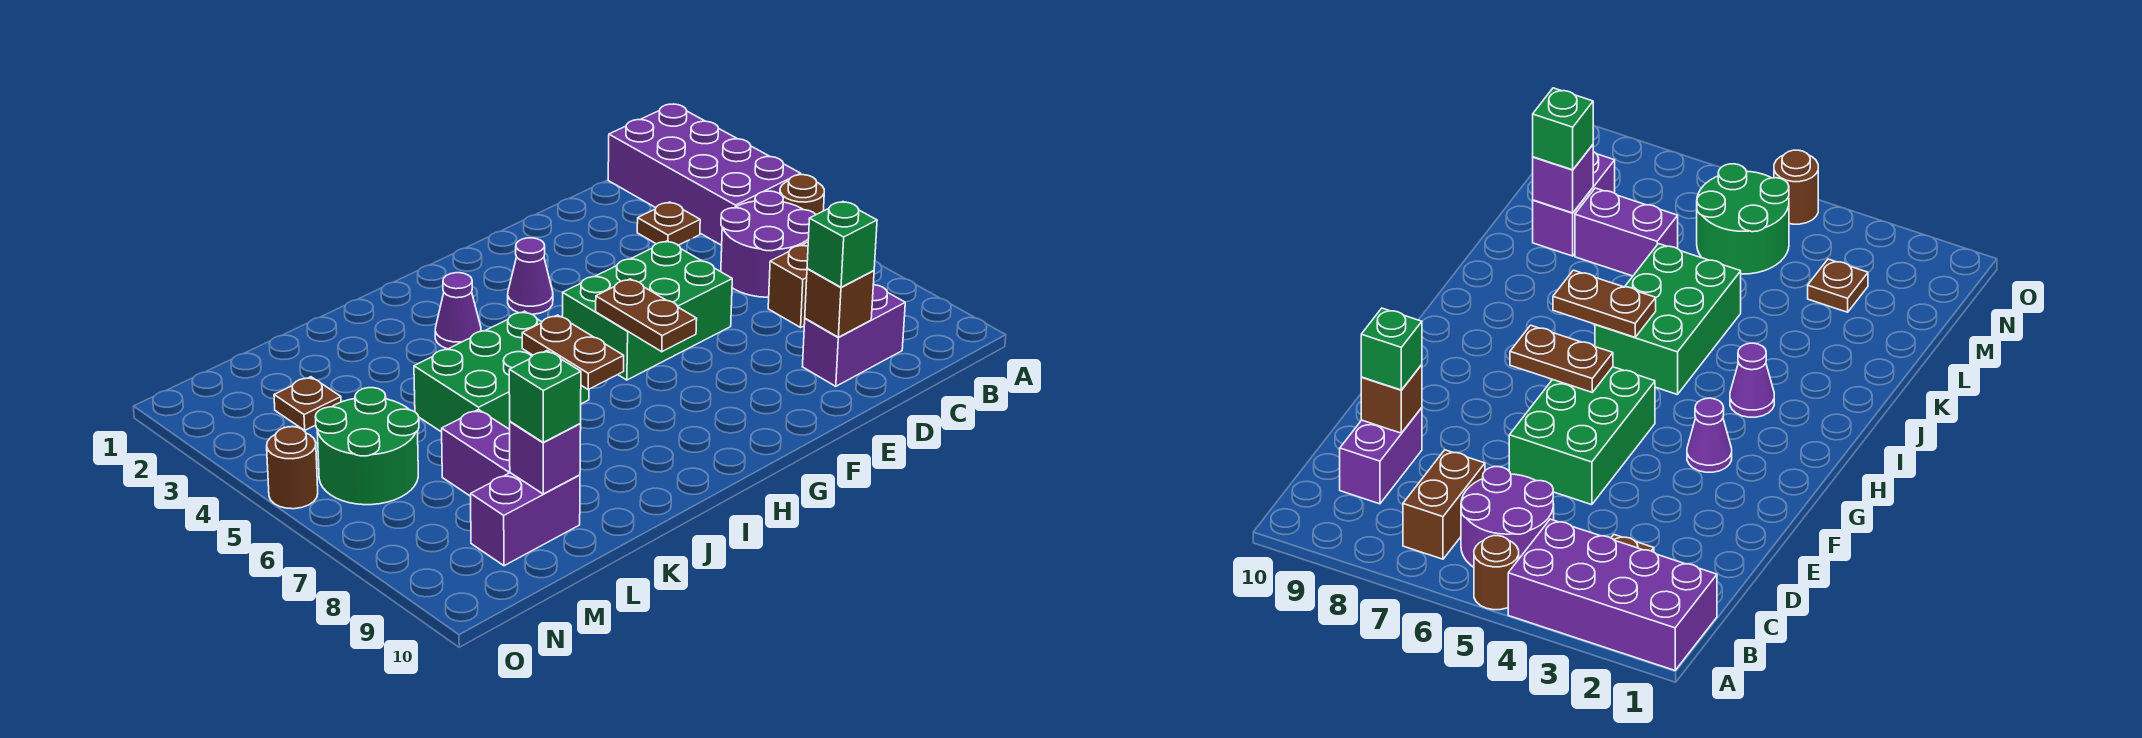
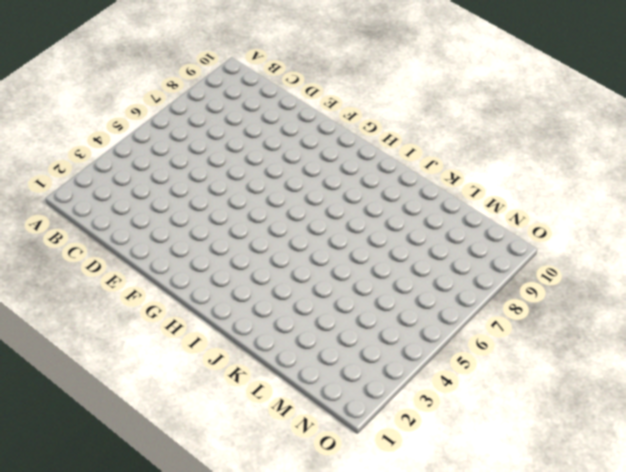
none -> purple brick A1:B4 level 1
none -> brown round brick A5 level 1
none -> purple round brick B5:C6 level 1

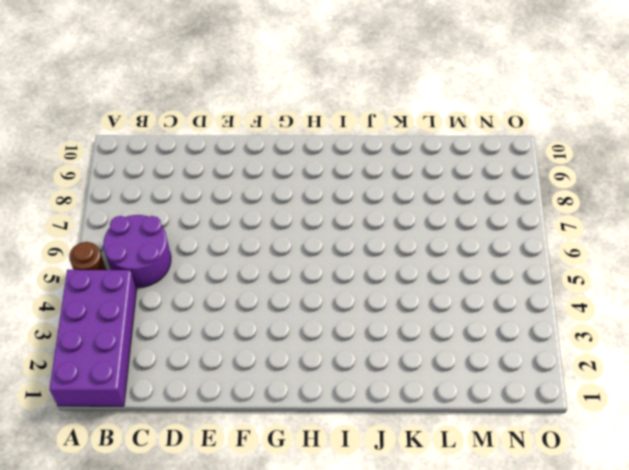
none -> brown brick B7:C7 level 1
none -> brown plate C3 level 1
none -> purple brick C9:D9 level 1

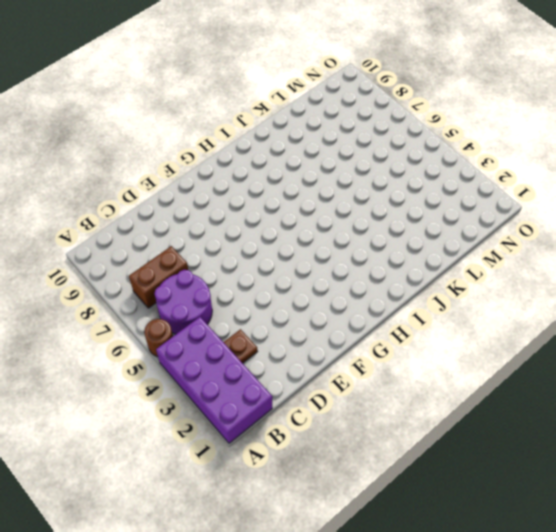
none -> purple brick C9:D9 level 1
none -> green brick E5:G6 level 1
none -> purple cone G3 level 1

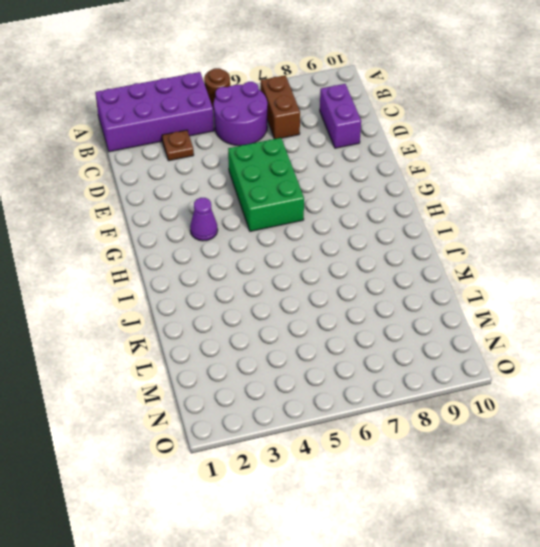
none -> purple cone I3 level 1
none -> green brick I5:K6 level 1
none -> purple brick L7:L8 level 1

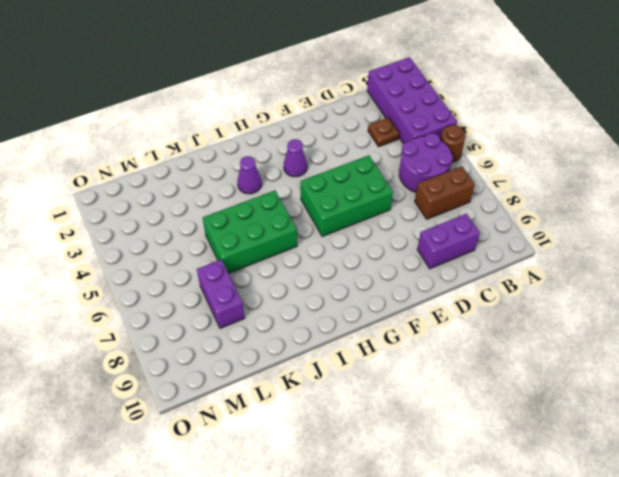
none -> purple brick L9:M9 level 1
none -> brown plate M3 level 1
none -> green round brick M5:N6 level 1

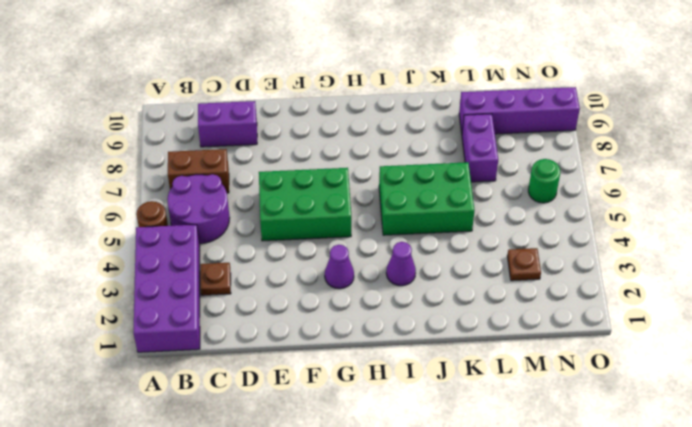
purple brick L9:O9 level 1 -> purple brick L9:M9 level 1
green round brick N6 level 1 -> green round brick M5:N6 level 1
none -> brown round brick O5 level 1
none -> brown brick D9 level 2
none -> brown plate G6:G7 level 2

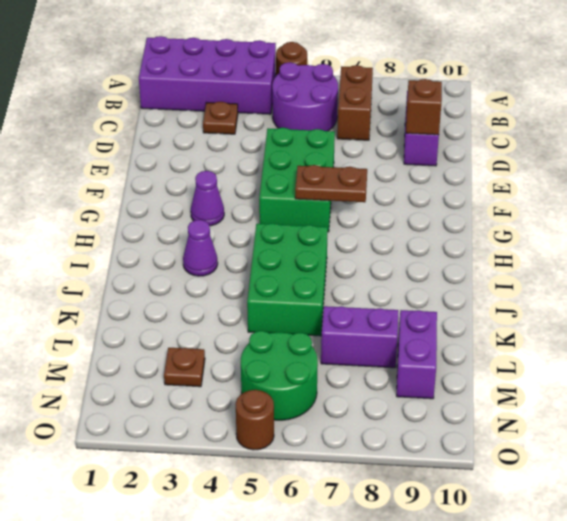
none -> brown plate I6:I7 level 2
none -> purple brick L9 level 2
none -> green brick D9 level 3

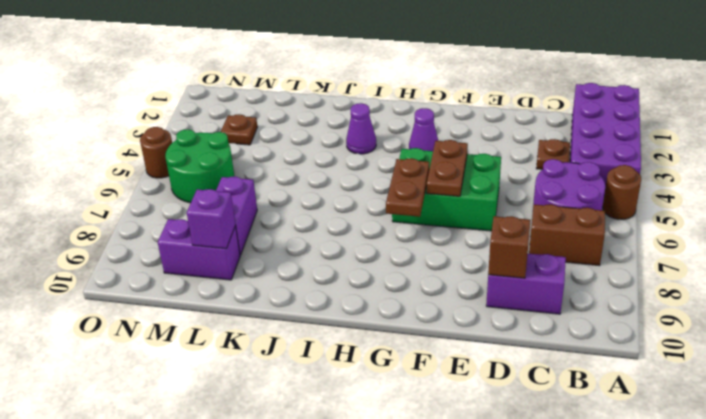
brown plate F5:F6 level 2 -> brown plate I6:I7 level 2
none -> green brick I5:K6 level 1
none -> green brick D9 level 3
none -> green brick L9 level 3

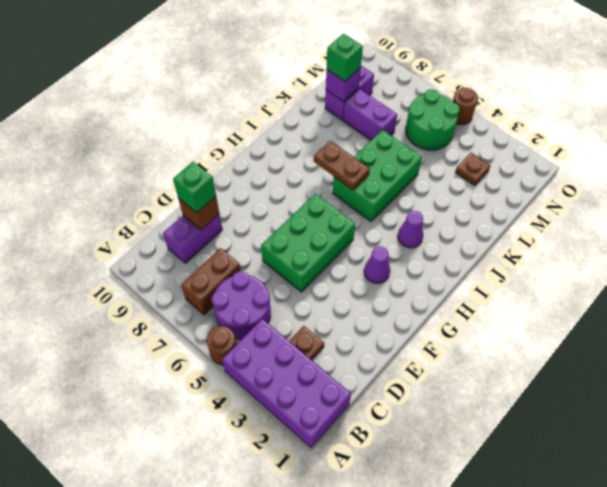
none -> brown plate G6:G7 level 2

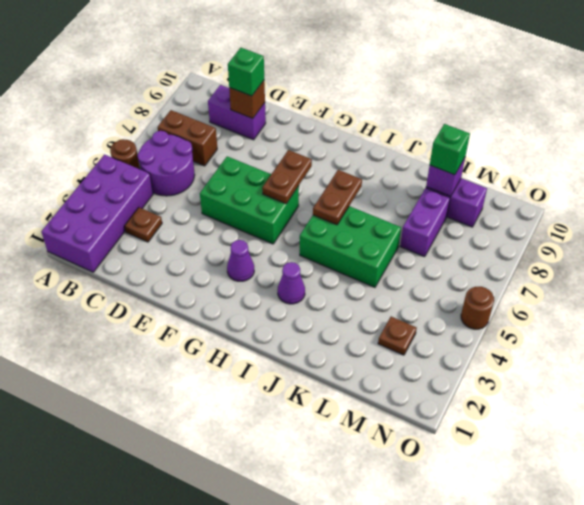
none -> green round brick M5:N6 level 1

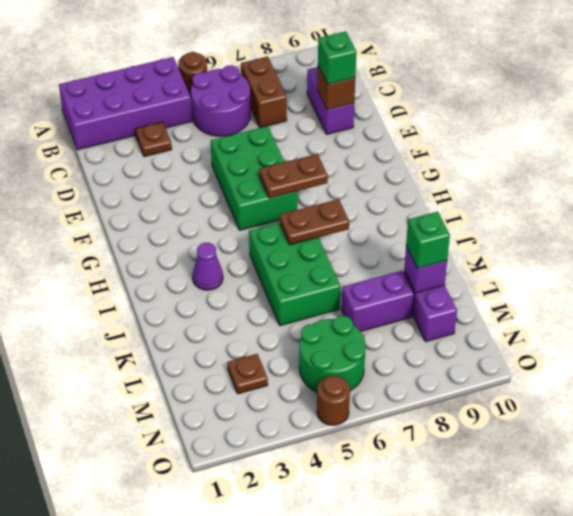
none -> purple cone G3 level 1

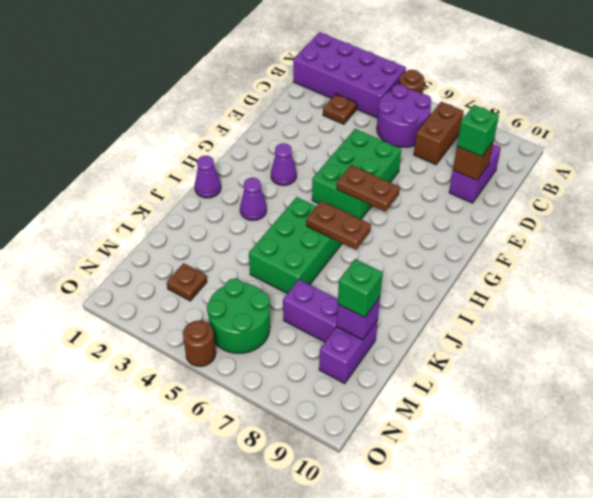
purple cone I1 level 1 -> none

